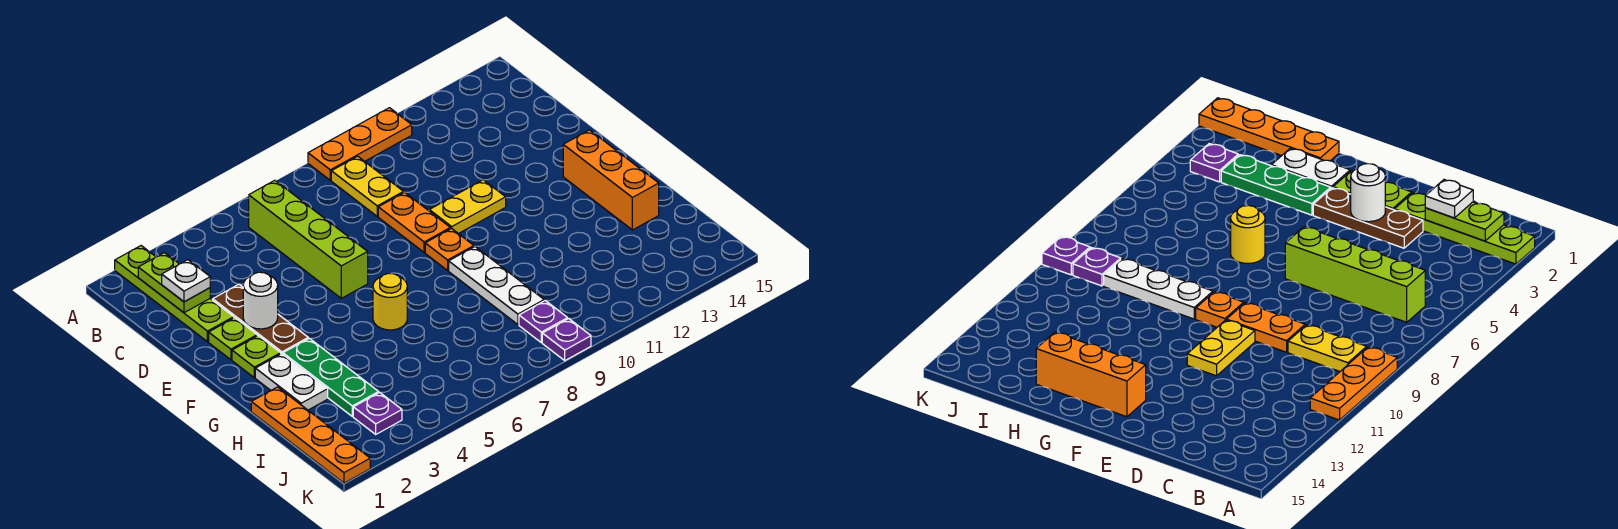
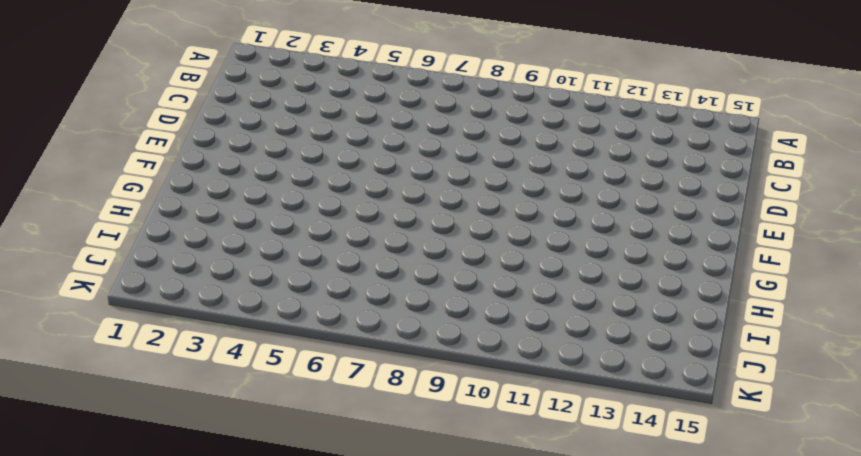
none -> lime plate A2:D2 level 1
none -> orange plate A9:A11 level 1
none -> lime brick B6:E6 level 1

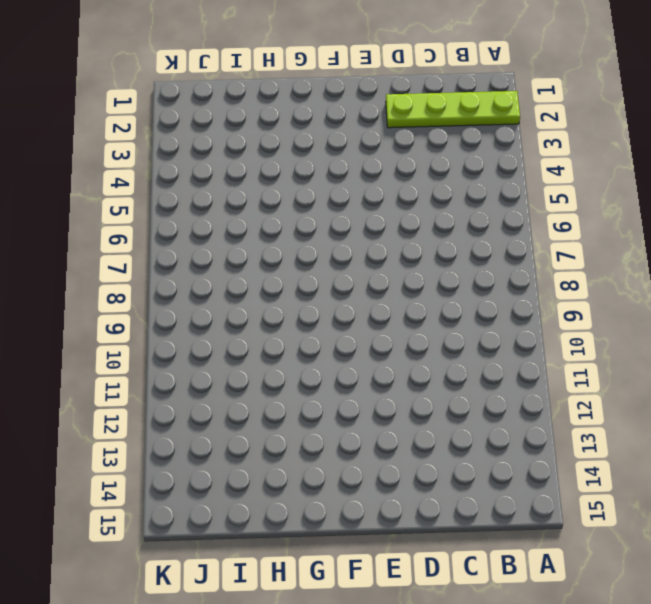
none -> orange plate A9:A11 level 1
none -> lime brick B6:E6 level 1
none -> yellow plate B9:C9 level 1

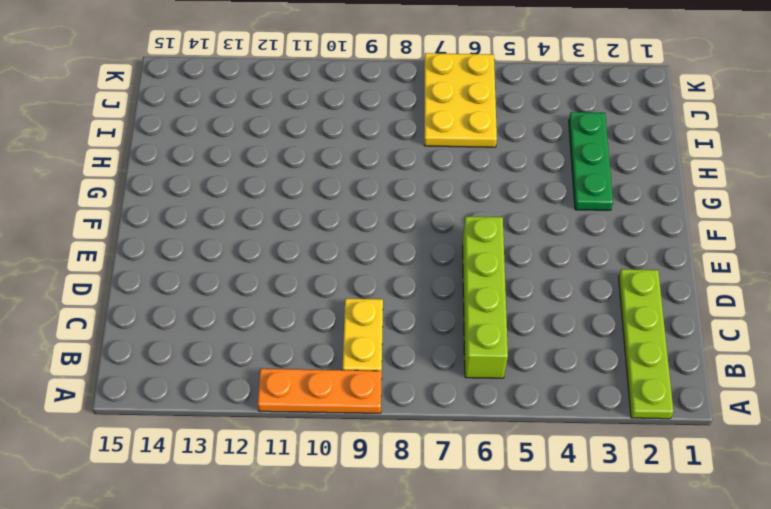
yellow plate I6:K7 level 1 -> none
none -> brown plate D3:F3 level 1
none -> orange plate D9:E9 level 1
none -> lime plate E2 level 1

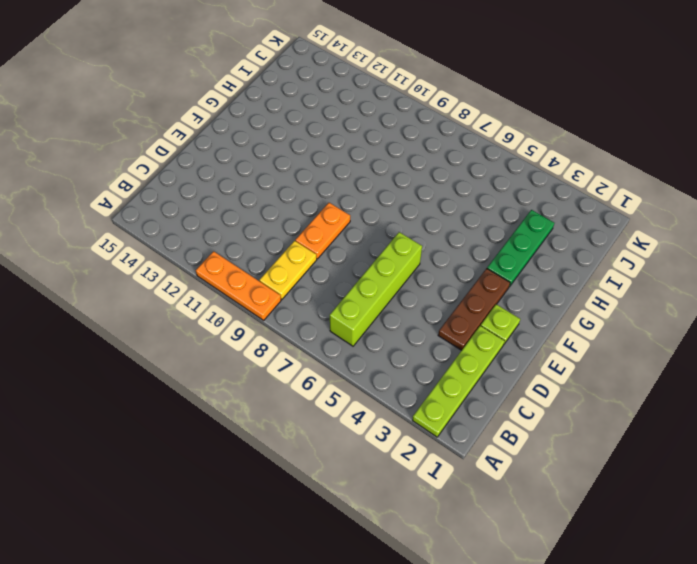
none -> yellow plate E10:E11 level 1
none -> lime plate F2 level 1
none -> orange plate F9 level 1

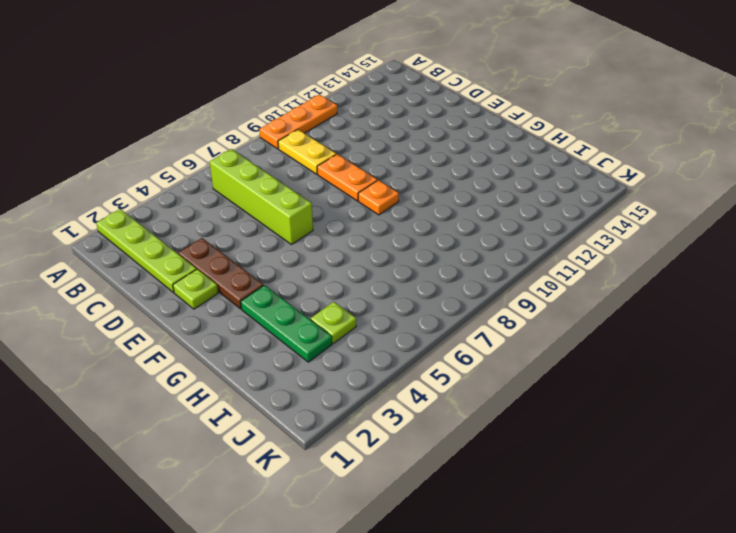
lime plate I4 level 1 -> lime plate F2 level 1
none -> yellow plate E10:E11 level 1
none -> orange brick F14:H14 level 1
none -> white plate G2:H2 level 1

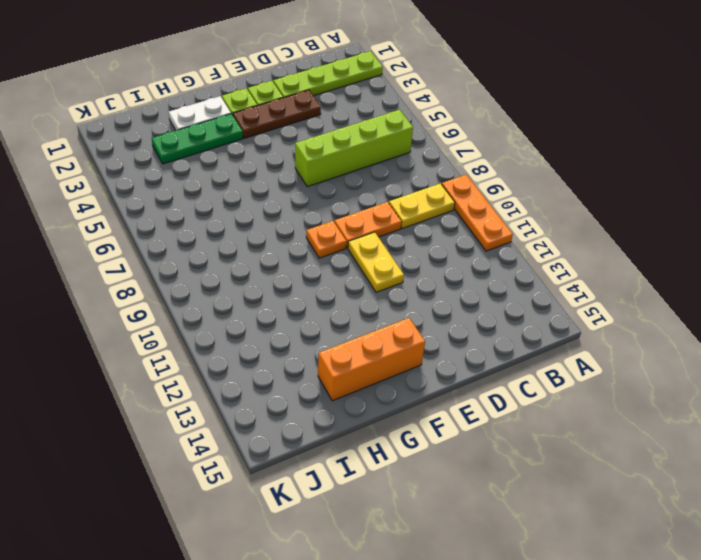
none -> yellow round brick G6 level 1
none -> white plate G9:I9 level 1
none -> orange plate H1:K1 level 1

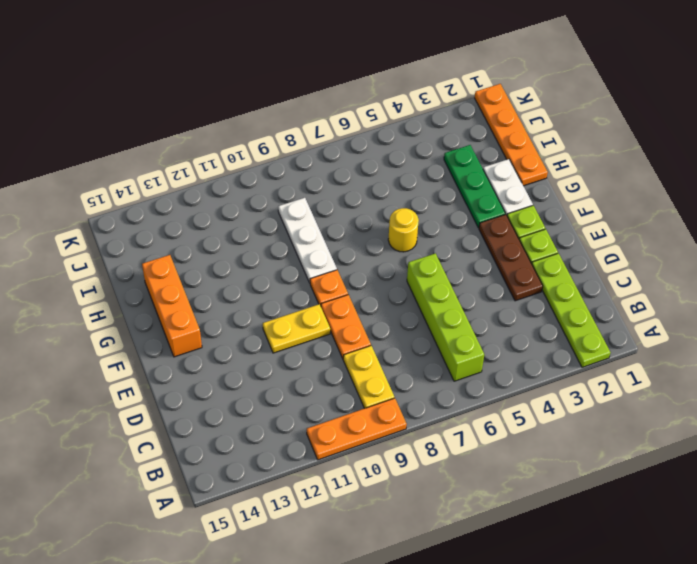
none -> purple plate J3 level 1
none -> purple plate J9 level 1
none -> purple plate K9 level 1

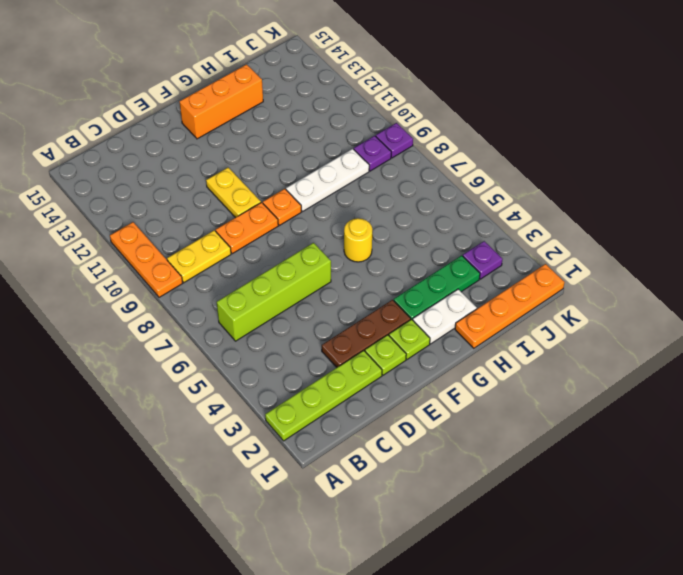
none -> lime plate B2:C2 level 2
none -> white round brick E3 level 2
none -> white plate C2 level 3

